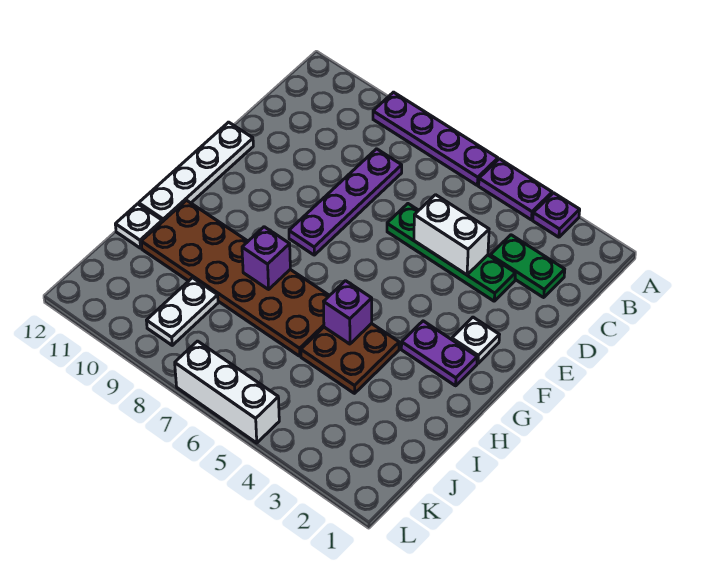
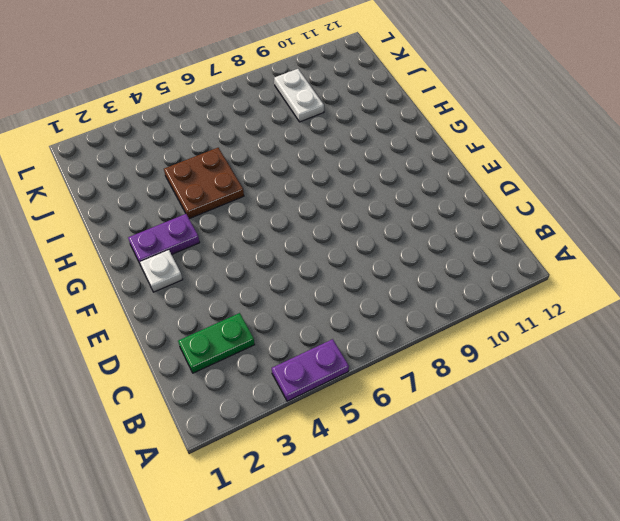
none -> purple plate A3 level 1
none -> purple plate A6:A9 level 1
none -> purple plate C8:F8 level 1

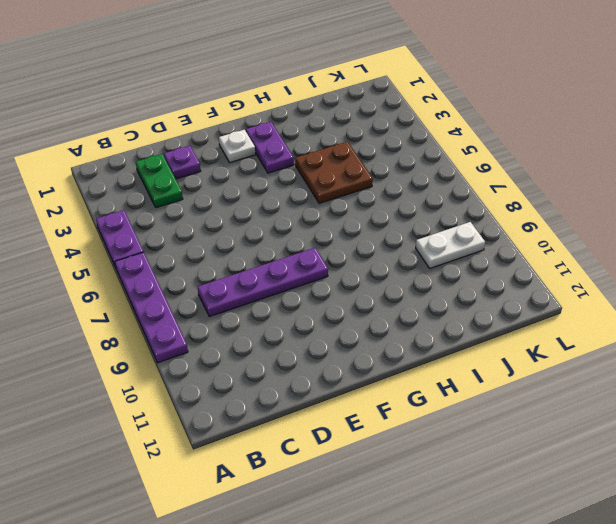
purple plate D2 level 1 -> purple plate A3 level 1
none -> green plate D3:D6 level 1
none -> white plate E12:H12 level 1
none -> brown plate H6:I11 level 1

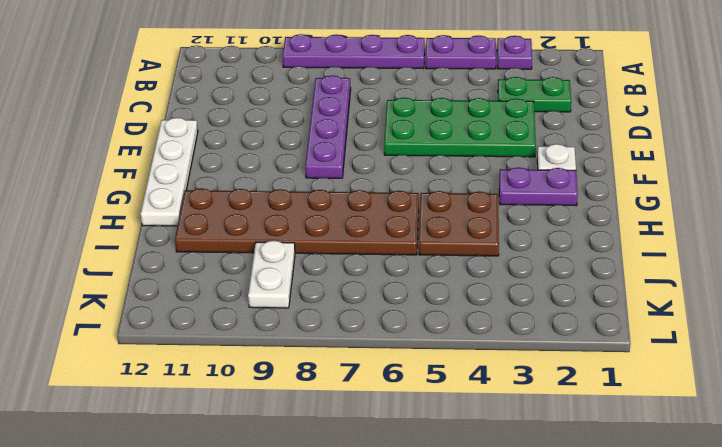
green plate D3:E6 level 1 -> green plate D3:D6 level 1
none -> white plate I12 level 1
none -> white brick L5:L7 level 1
none -> white brick D4:D5 level 2

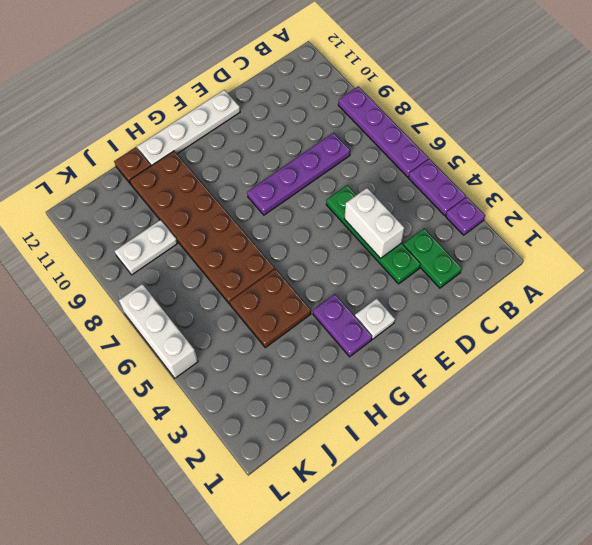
brown plate I12 level 1 -> white plate I12 level 1
none -> purple brick H5 level 2
none -> purple brick H8 level 2

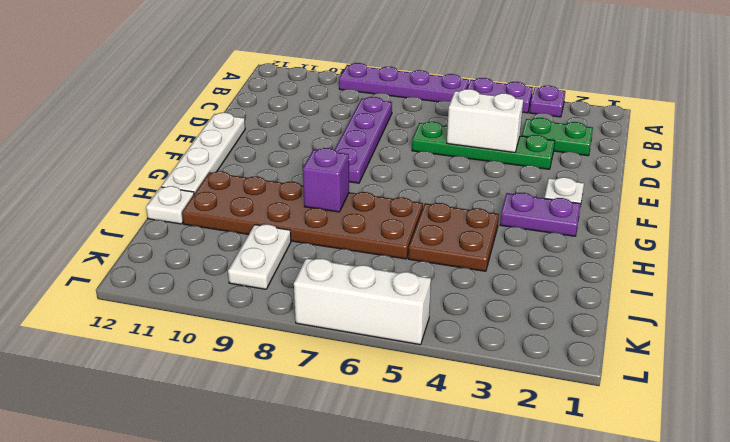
none -> purple brick H5 level 2

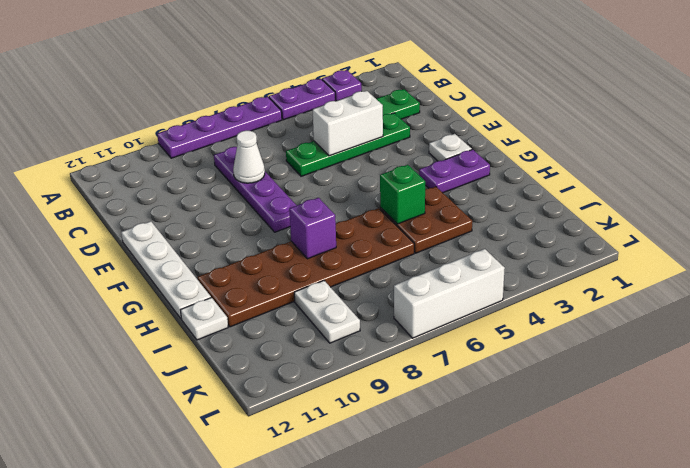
white cone D8 level 2 -> none
green brick H5 level 2 -> purple brick H5 level 2

